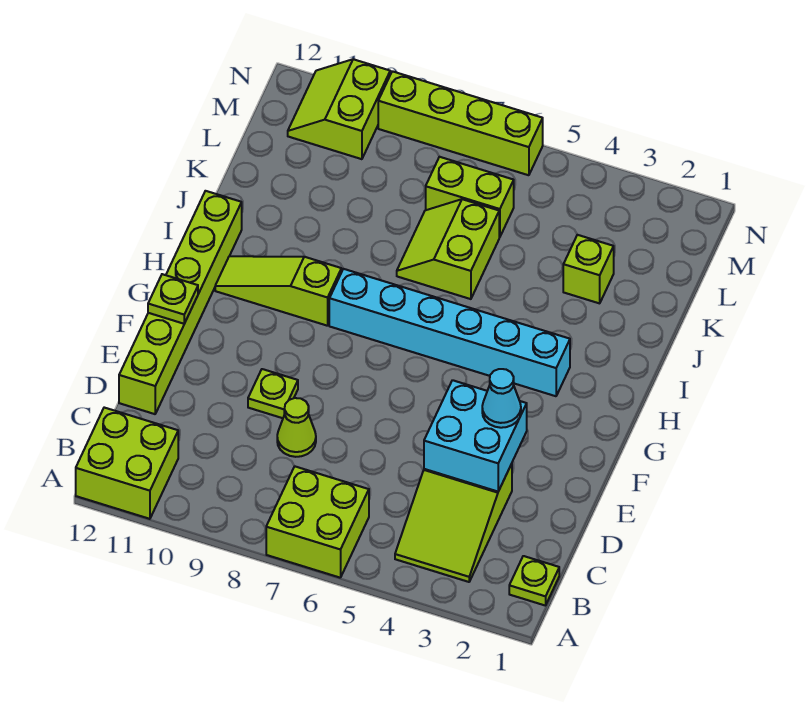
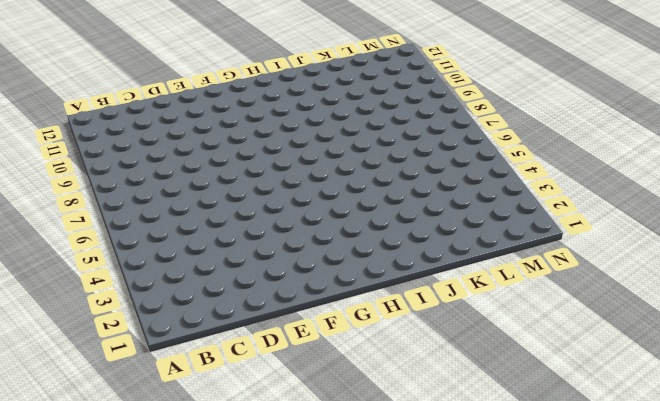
none -> lime brick A6:B7 level 1
none -> lime brick A11:B12 level 1
none -> lime plate B1 level 1

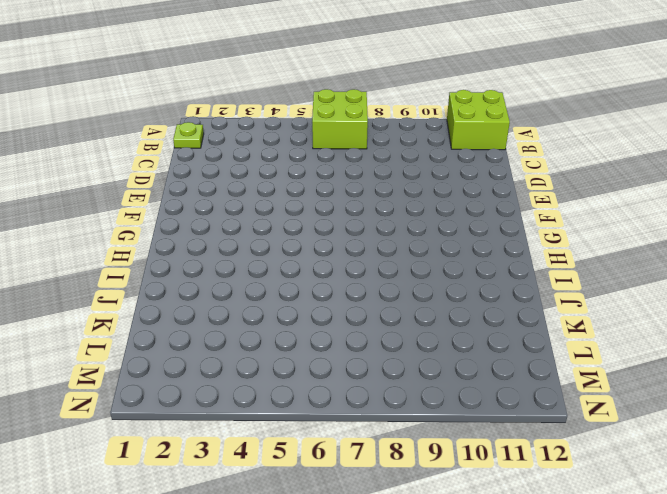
none -> lime slope B3:D4 level 1 top D
none -> lime cone D8 level 1
none -> lime brick D12:I12 level 1

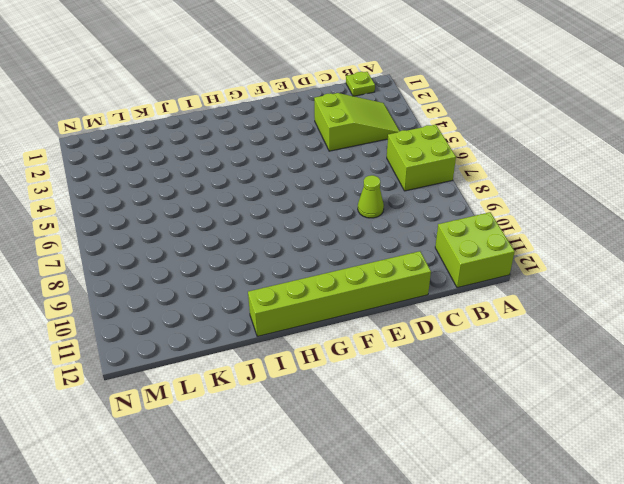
none -> lime plate E9 level 1
none -> cyan brick H3:H8 level 1
none -> lime slope H9:H11 level 1 top 9

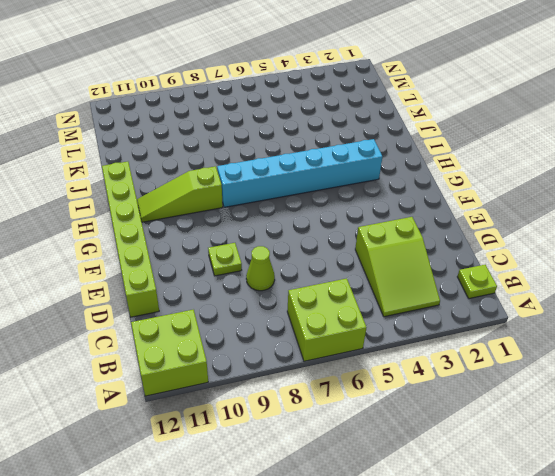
none -> lime slope J6:K7 level 1 top 6
none -> lime brick K3 level 1
none -> lime brick L6:L7 level 1

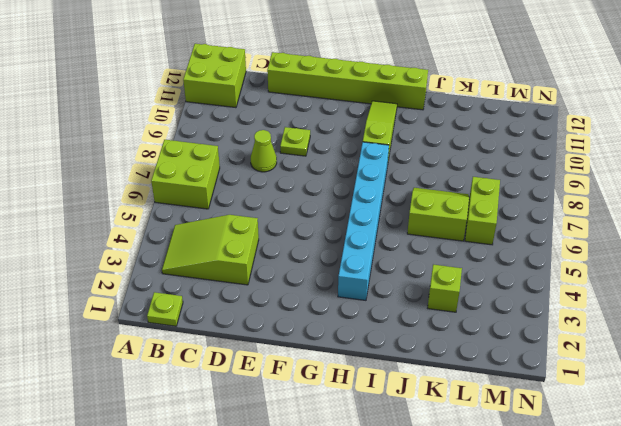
none -> lime slope M10:N11 level 1 top 10
none -> lime brick N6:N9 level 1
none -> cyan brick D3:E4 level 2

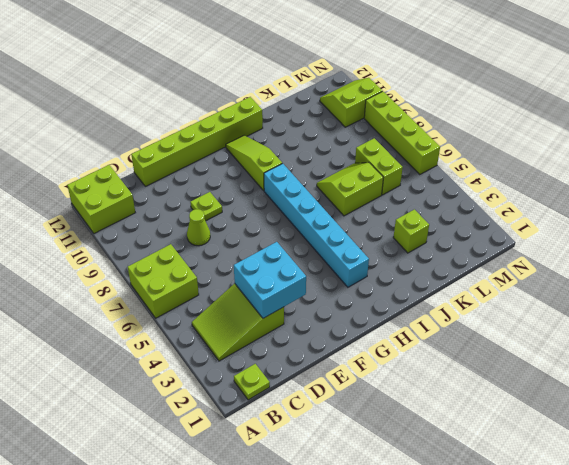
none -> lime plate F12 level 2
none -> cyan cone E3 level 3

